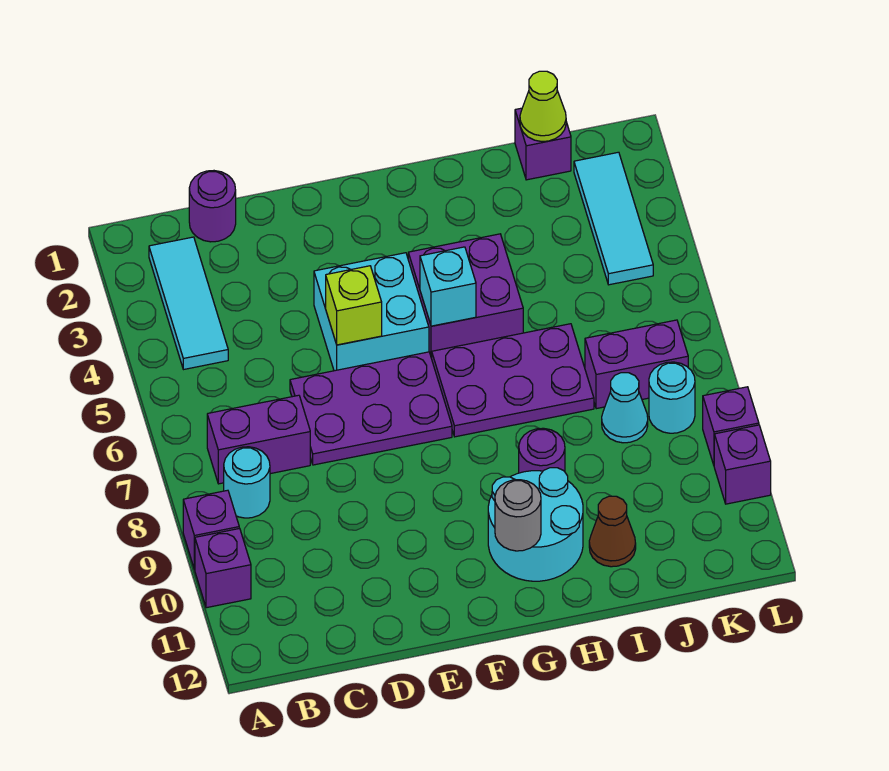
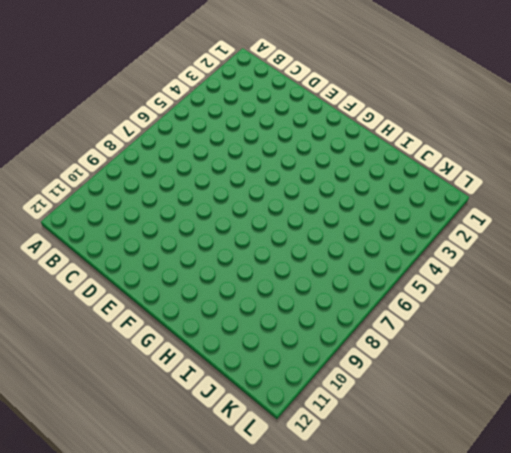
none -> purple brick A9 level 1
none -> purple brick A10 level 1
none -> cyan tile B2:B4 level 1

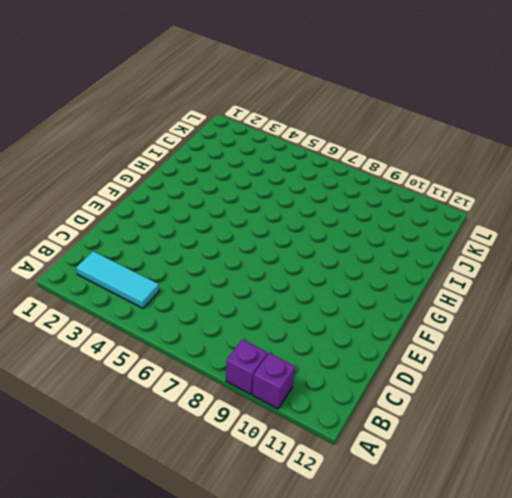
none -> purple brick B7:C7 level 1
none -> cyan round brick B8 level 1
none -> purple round brick C1 level 1

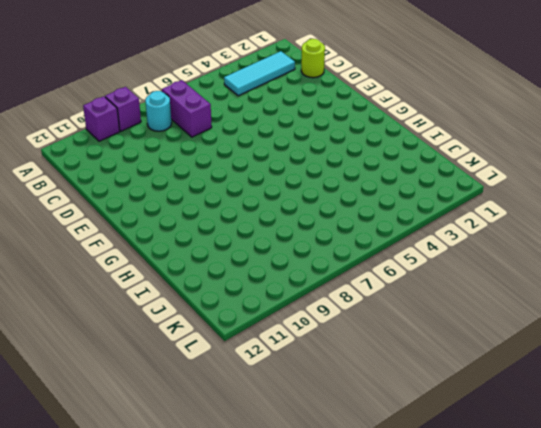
lime round brick C1 level 1 -> purple round brick C1 level 1
none -> purple plate D6:F7 level 1
none -> cyan brick E4:F5 level 1
none -> purple brick G4:H5 level 1

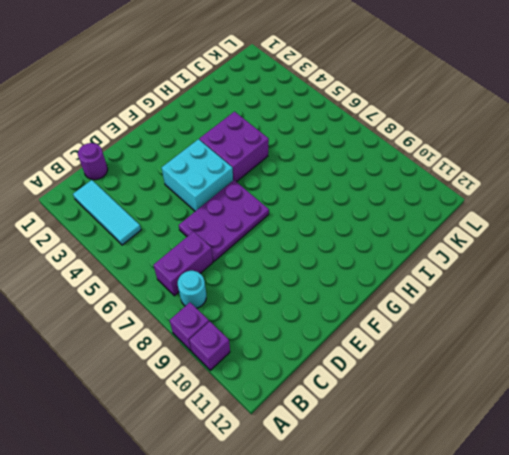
none -> purple plate G6:I7 level 1
none -> cyan round brick G10:H11 level 1
none -> purple round brick H9 level 1

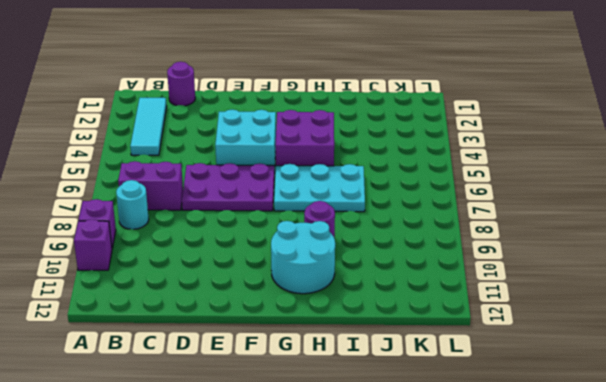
cyan plate G6:I7 level 1 -> purple plate G6:I7 level 1
none -> brown cone I11 level 1
none -> purple brick J1 level 1
none -> purple brick J7:K7 level 1

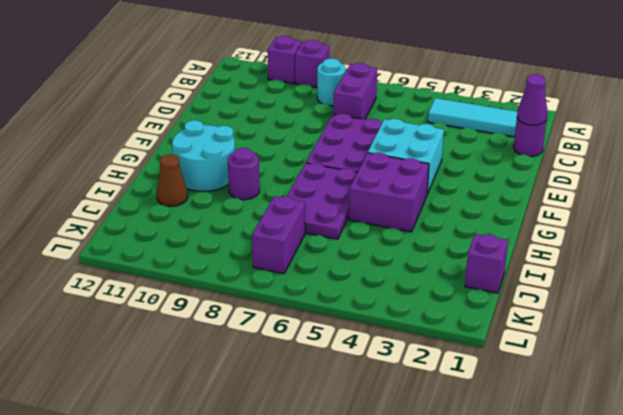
purple cone C1 level 2 -> none
none -> cyan cone J8 level 1
none -> cyan tile K2:K4 level 1
none -> cyan round brick K8 level 1

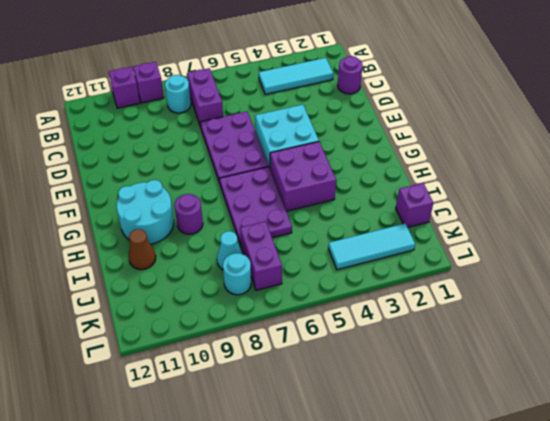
none -> purple brick L9 level 1
none -> purple brick L10 level 1
none -> lime brick E5 level 2

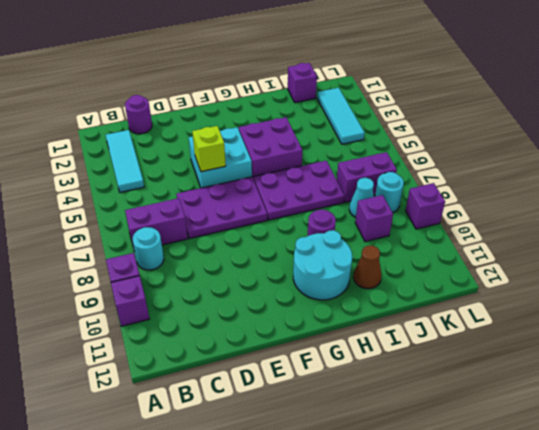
purple brick J9 level 1 -> purple brick L10 level 1
none -> cyan brick G5 level 2
none -> grey round brick G11 level 2
none -> lime cone J1 level 2

